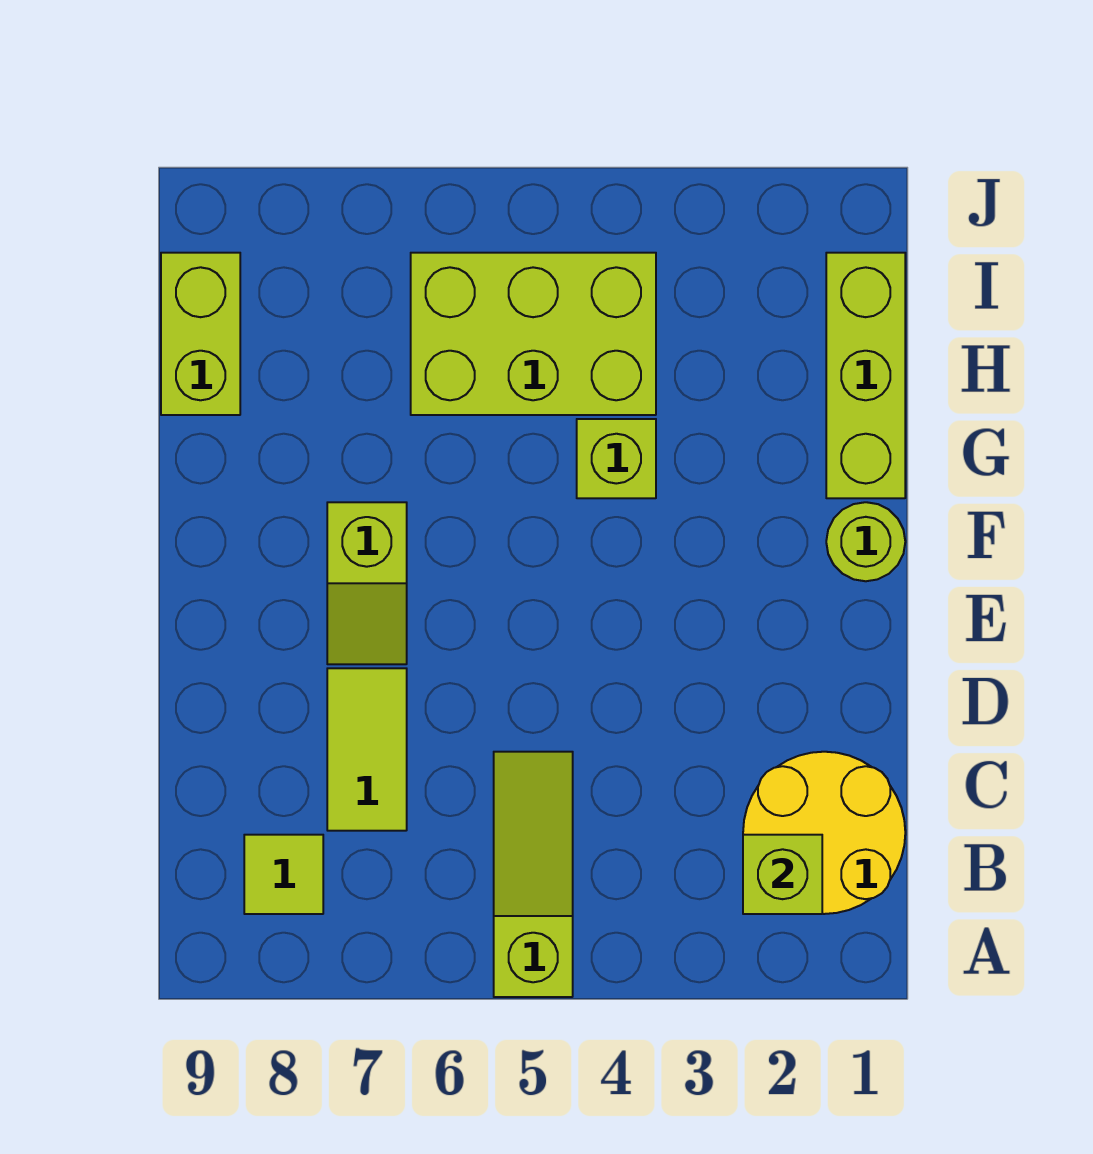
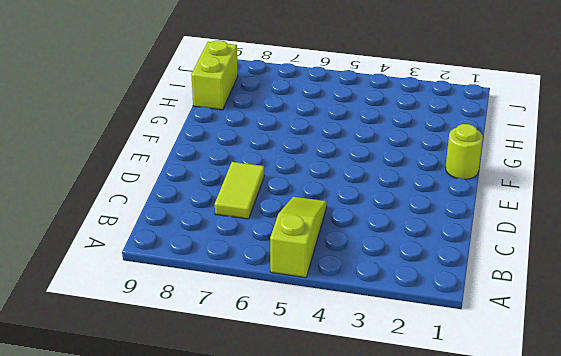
none -> yellow round brick B1:C2 level 1
none -> lime tile B8 level 1

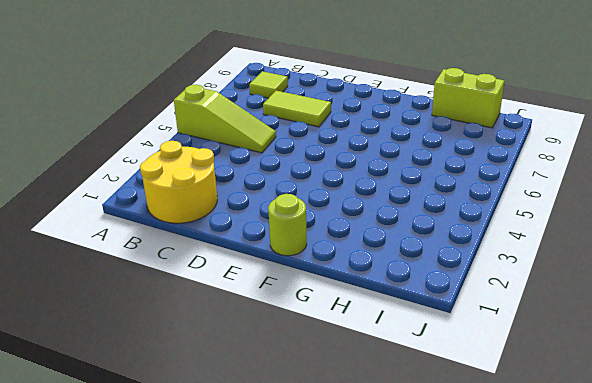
none -> lime slope E7:F7 level 1 top F
none -> lime brick G1:I1 level 1

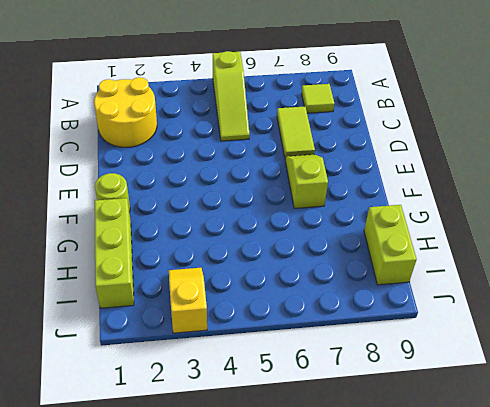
yellow slope I3:J3 level 1 top J -> none
none -> lime brick G4 level 1
none -> lime brick H4:I6 level 1

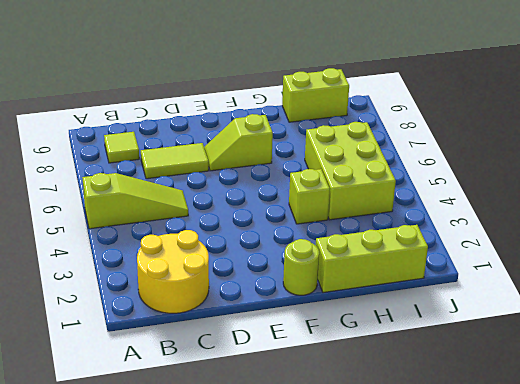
none -> lime brick B2 level 2

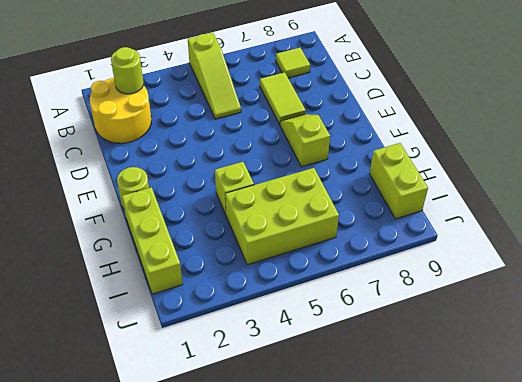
lime round brick B2 level 2 -> lime brick B2 level 2

